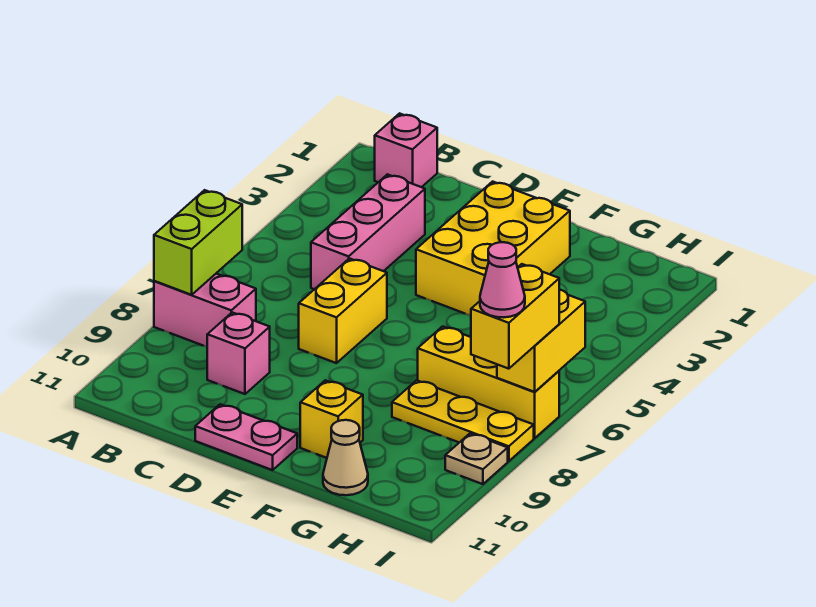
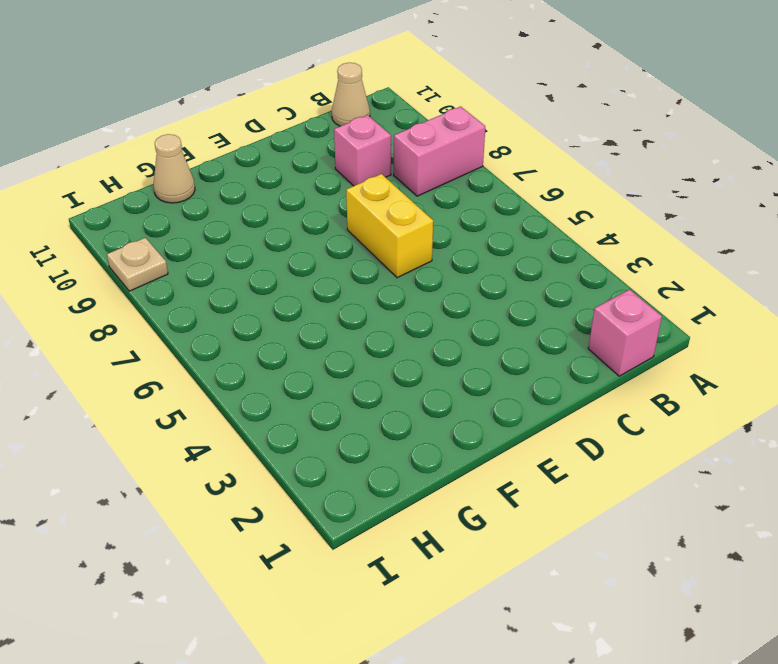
tan cone B11 level 1 -> none
none -> pink brick C3:C5 level 1
none -> pink plate D11:E11 level 1
none -> yellow brick E2:F4 level 1

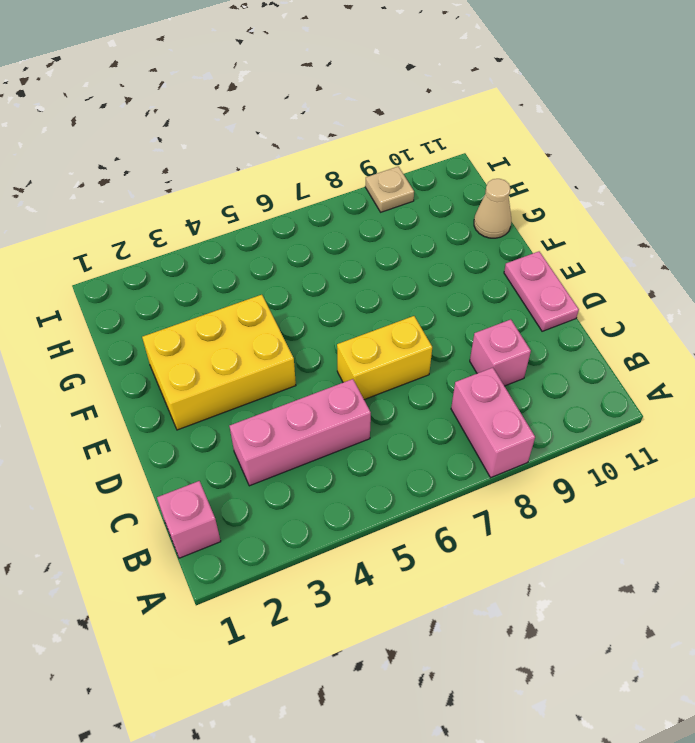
none -> yellow brick F10 level 1
none -> yellow brick G7:I7 level 1
none -> yellow plate G8:I8 level 1

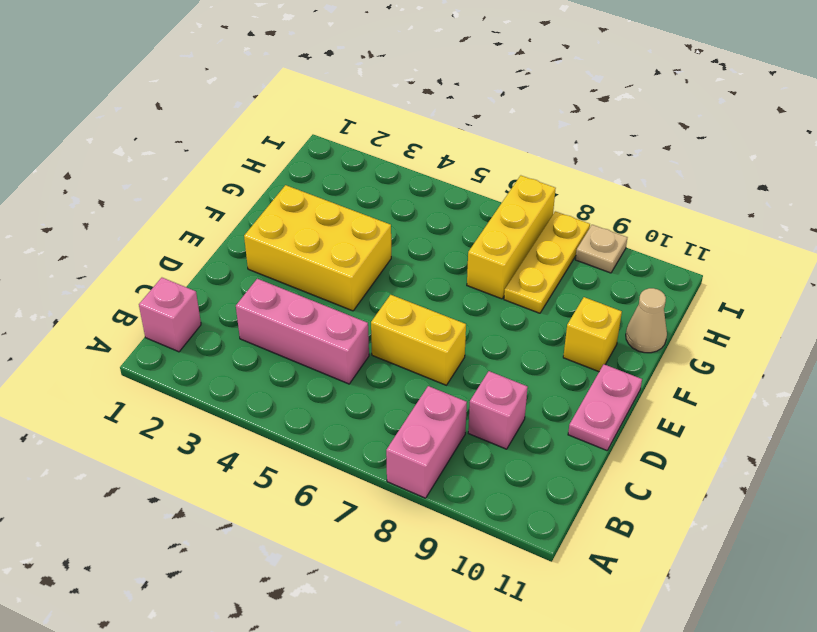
none -> lime brick A7:A8 level 2
none -> yellow brick I6:I7 level 2
none -> yellow brick I7:I8 level 3

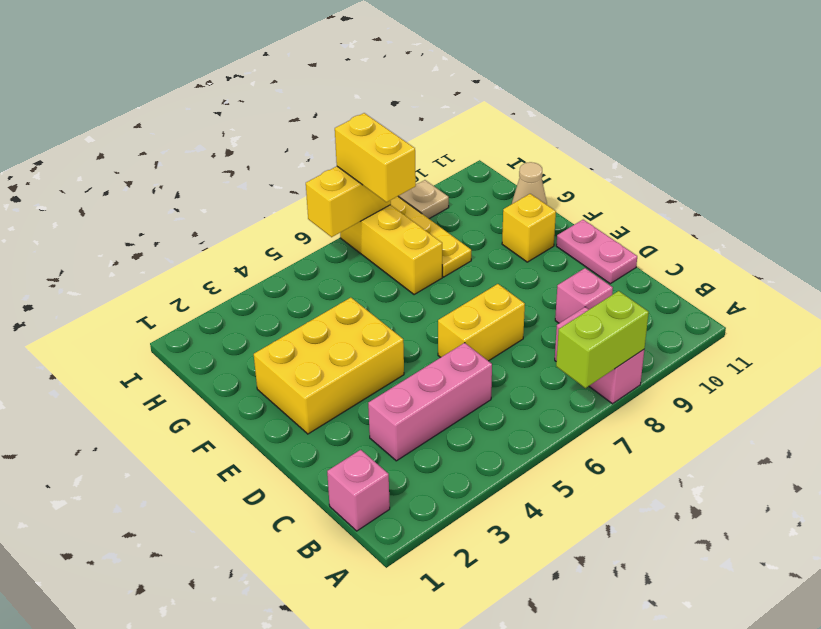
yellow brick H7:I7 level 3 -> yellow brick I7:I8 level 3
none -> pink cone I8 level 4

